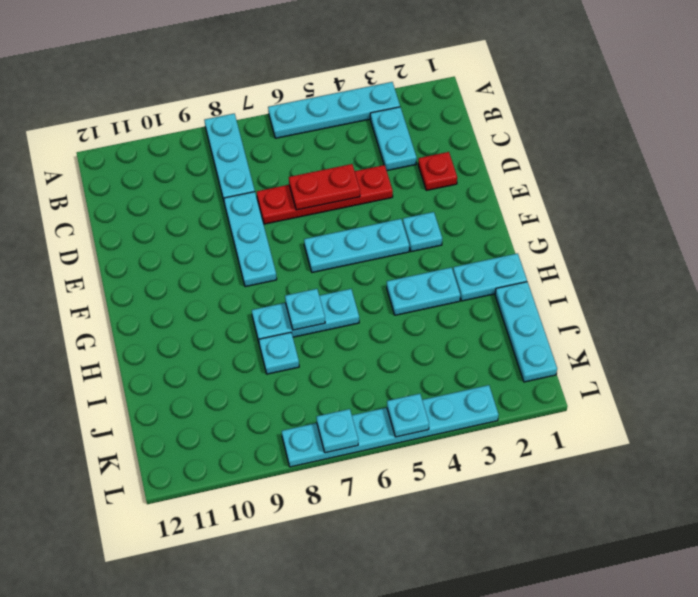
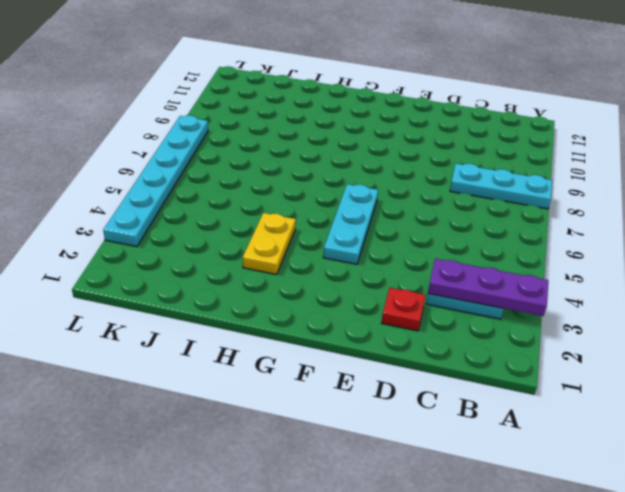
purple plate A3:C3 level 2 -> none
yellow plate H3:H4 level 1 -> cyan plate H3:H4 level 1
none -> cyan plate A3:A6 level 1
none -> red plate D4:D7 level 1
none -> cyan plate D8:F8 level 1

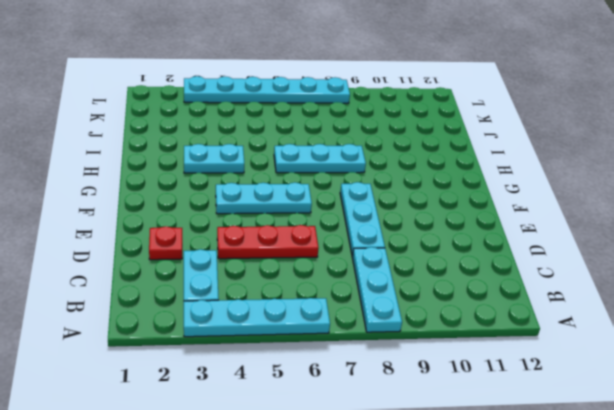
red plate D4:D6 level 1 -> red plate D4:D7 level 1
none -> cyan plate F3 level 1
none -> cyan plate H1:H2 level 1
none -> cyan plate I1:K1 level 1

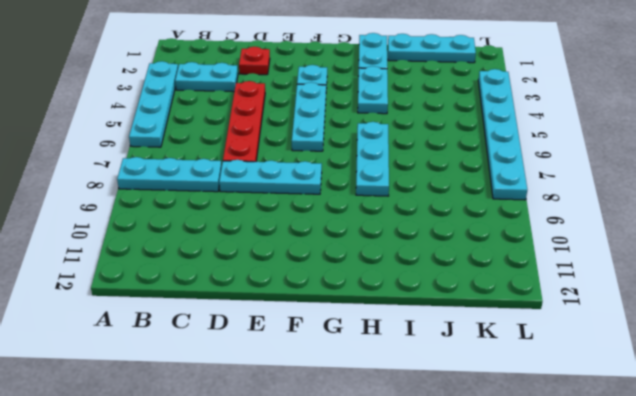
none -> cyan plate I8 level 1
none -> red plate D5:D6 level 2
none -> cyan plate H7 level 2

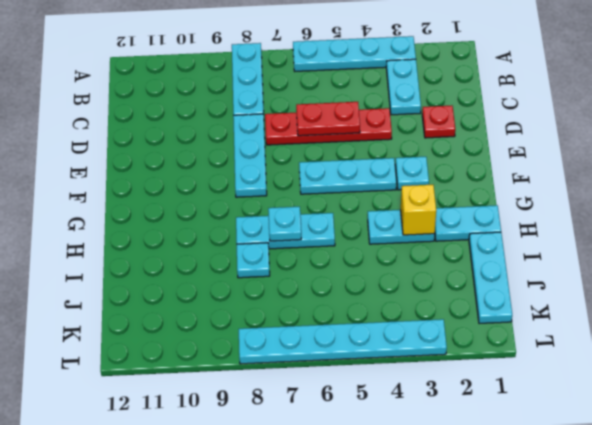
yellow brick H3 level 2 -> none
none -> cyan plate L5 level 2
none -> cyan plate L7 level 2

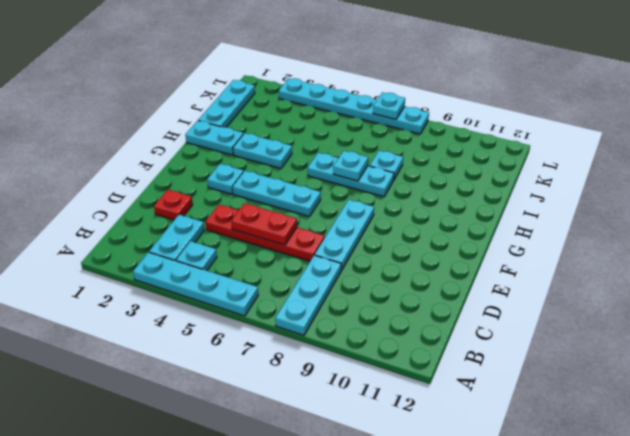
cyan plate B4 level 1 -> cyan plate L5 level 2

